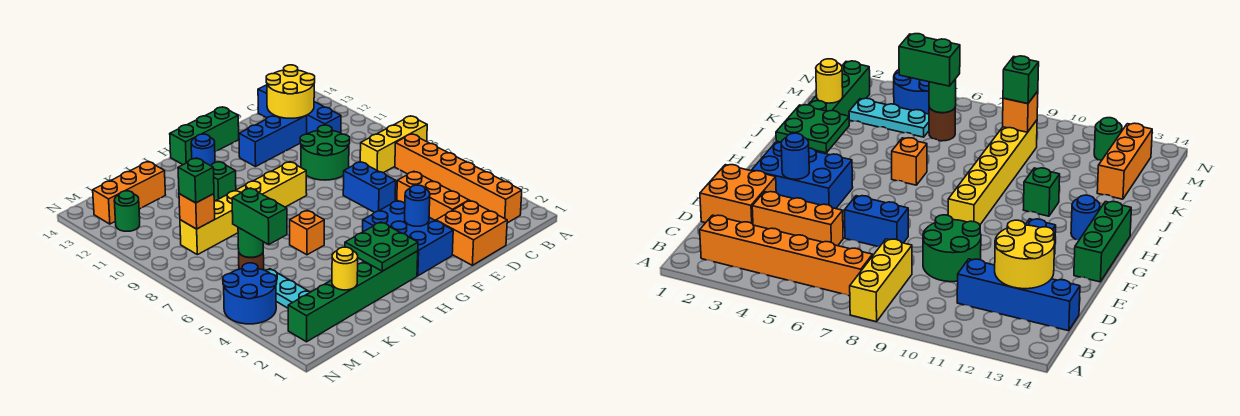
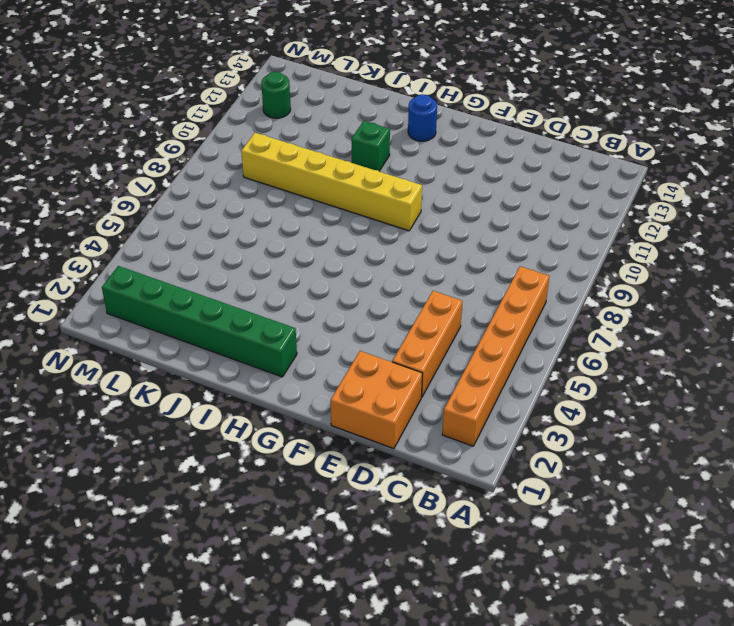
none -> yellow brick A8:C8 level 1
none -> blue brick C11:C14 level 1
none -> green round brick D9:E10 level 1

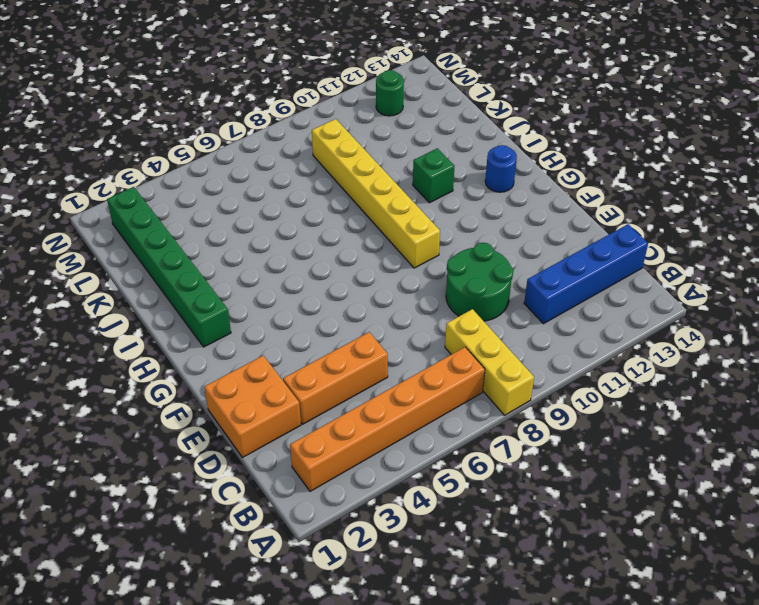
none -> blue brick D12:F12 level 1
none -> blue brick E6:E7 level 1
none -> blue brick F2:G4 level 1

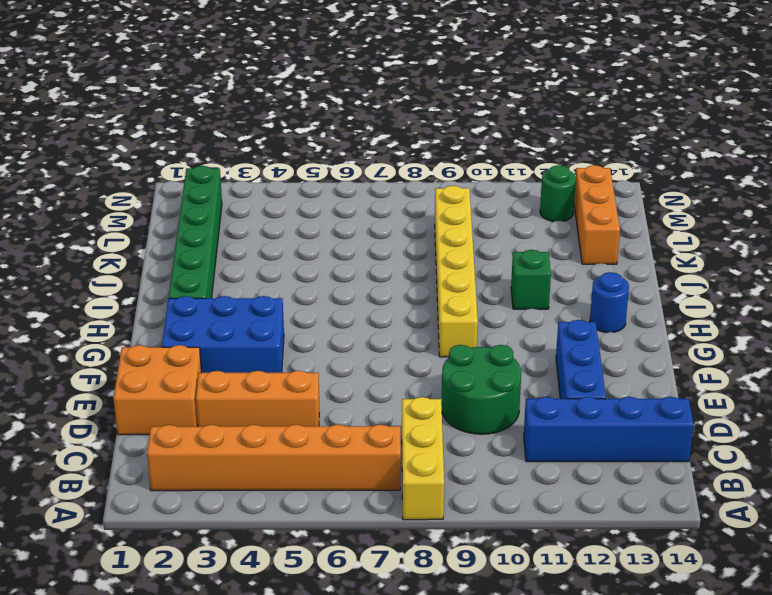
none -> blue brick E6:E7 level 1
none -> green brick F14:H14 level 1
none -> orange brick I6 level 1

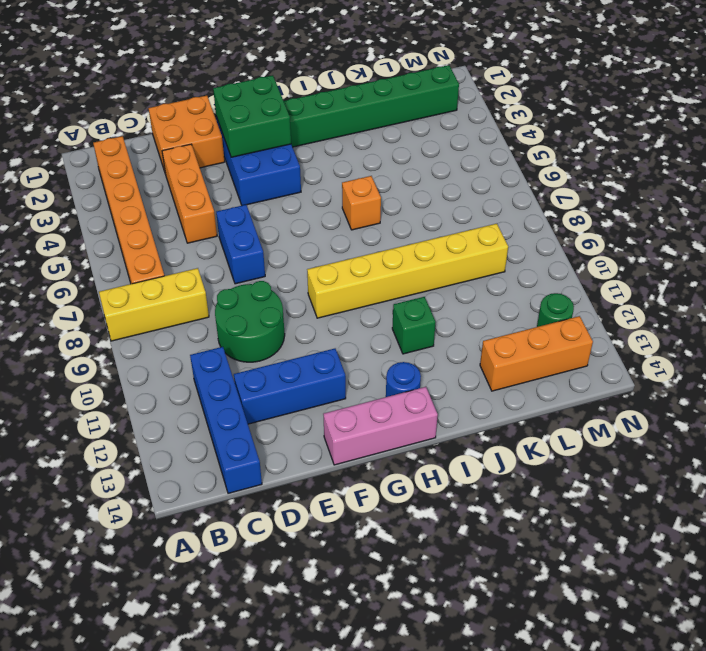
green brick F2:G3 level 2 -> blue round brick F3 level 2
pink brick F14:H14 level 1 -> green brick F14:H14 level 1
none -> cyan plate L3:L5 level 1
none -> brown round brick L6 level 1
none -> blue round brick M4:N5 level 1

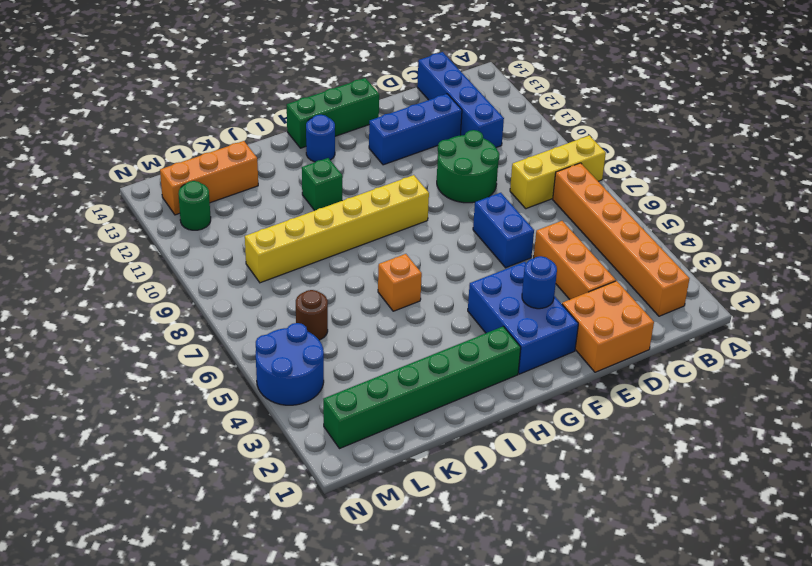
none -> cyan plate L3:L5 level 1
none -> yellow round brick C12:D13 level 2
none -> green plate H2:I3 level 2

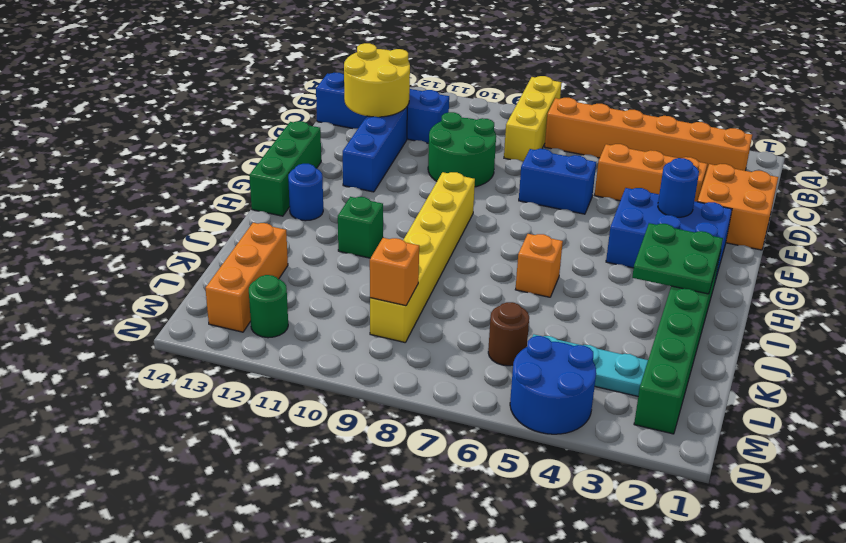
none -> yellow round brick K2 level 2
none -> green round brick L6 level 2
none -> green brick L5:L6 level 3

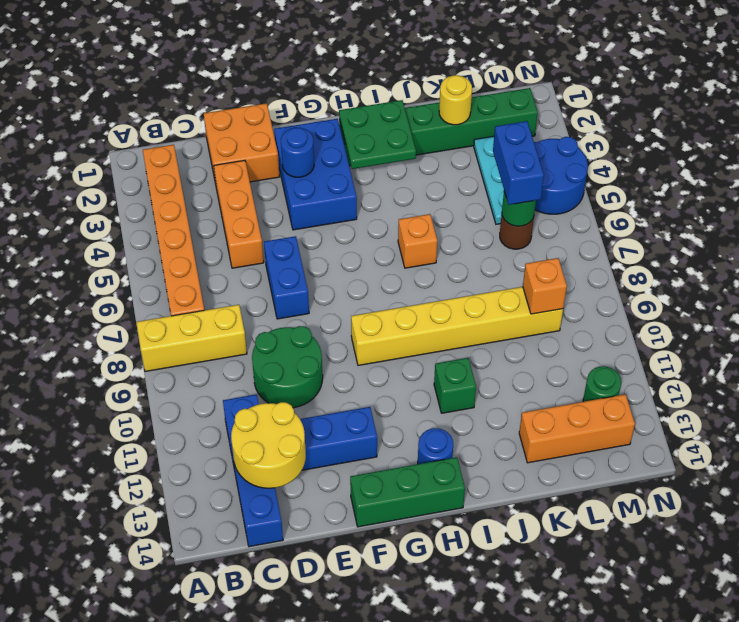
blue brick L5:L6 level 3 -> green brick L5:L6 level 3
none -> green brick L9 level 3

